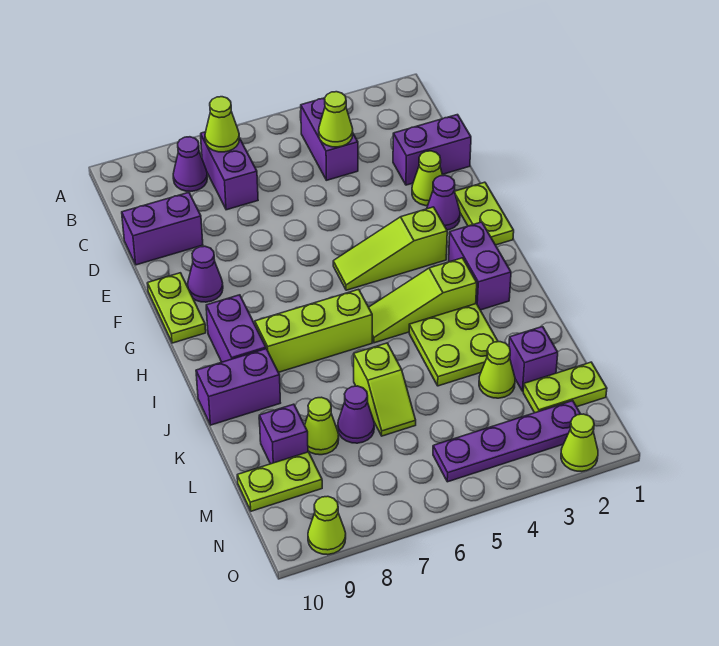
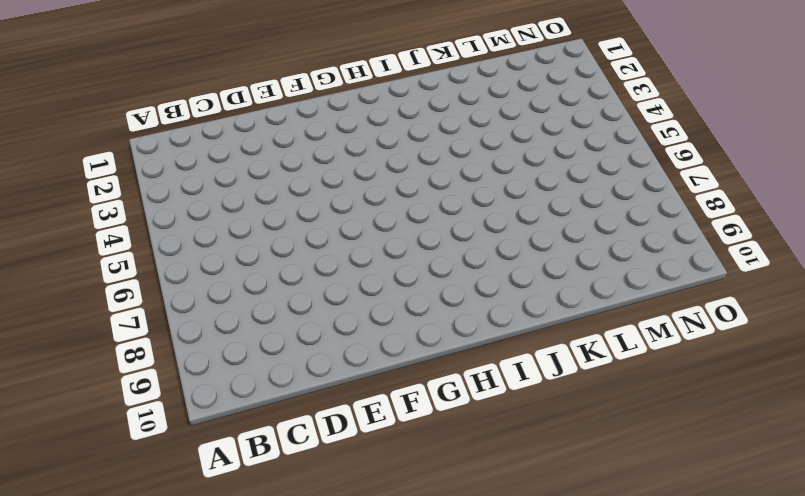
none -> purple brick B4:C4 level 1
none -> purple brick B7:C7 level 1
none -> purple cone B8 level 1
none -> purple brick D1:D2 level 1

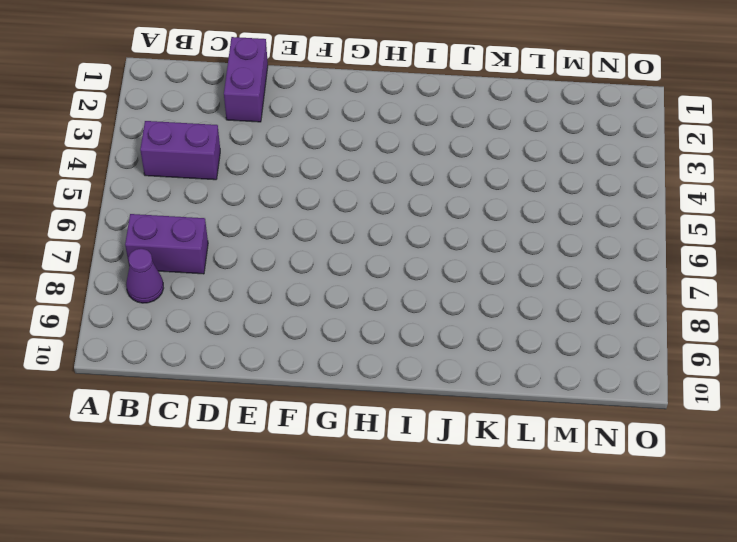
none -> purple brick D9:D10 level 1
none -> lime cone E2 level 1
none -> lime plate F1:G1 level 1
none -> purple cone F2 level 1

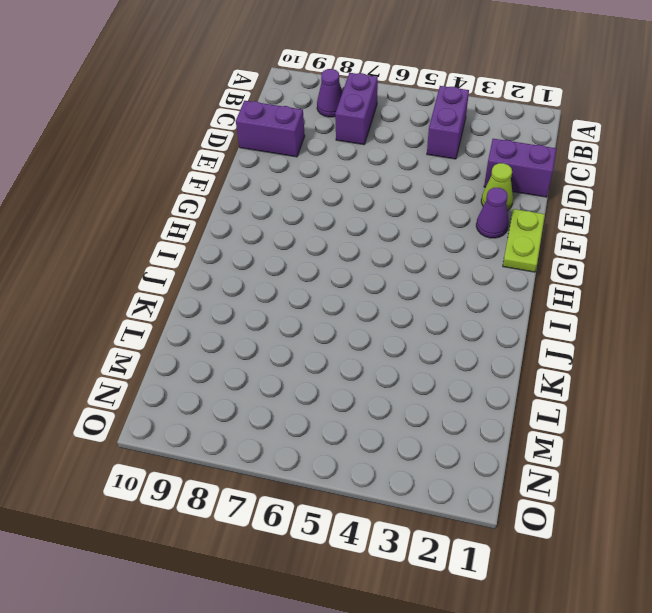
none -> purple cone F9 level 1
none -> lime plate F10:G10 level 1
none -> lime slope G3:G5 level 1 top 3
none -> purple brick H2:I2 level 1

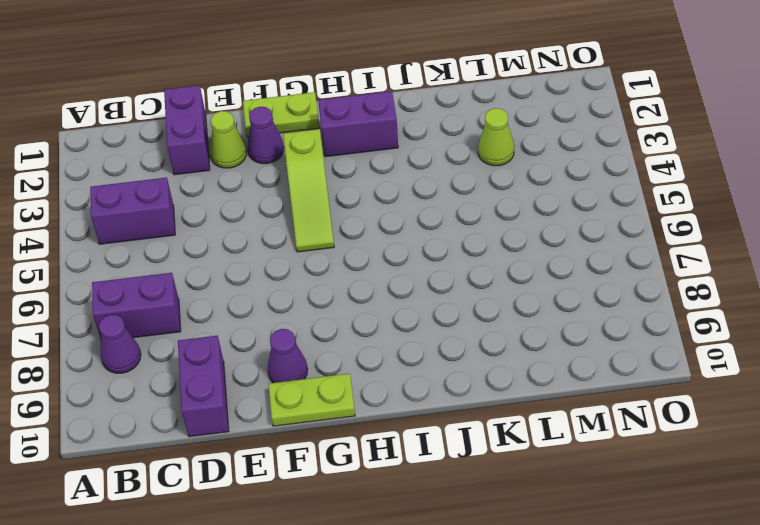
none -> purple brick H9:I9 level 1
none -> lime slope I3:I5 level 1 top 3
none -> lime brick I6:I8 level 1
none -> lime plate J3:K4 level 1

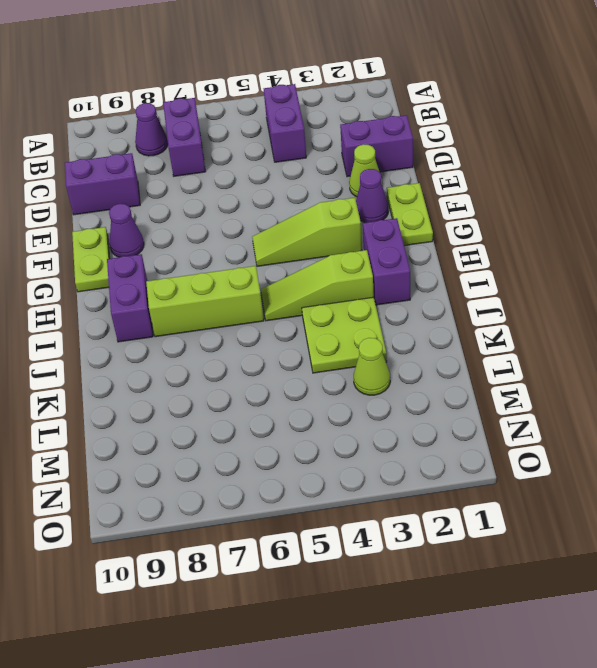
none -> purple brick J9:J10 level 1
none -> lime slope K6:L6 level 1 top K
none -> purple brick L2 level 1
none -> purple cone L7 level 1

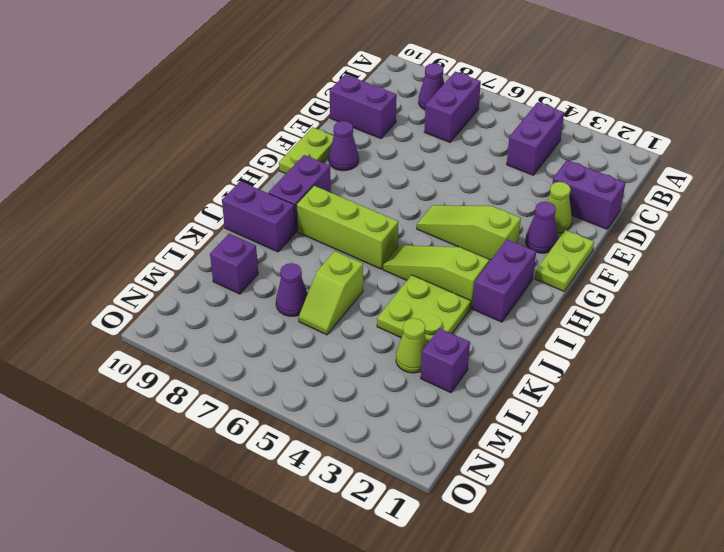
none -> lime cone L8 level 1
none -> lime plate M1:M2 level 1
none -> lime plate M9:M10 level 1
none -> purple plate N2:N5 level 1

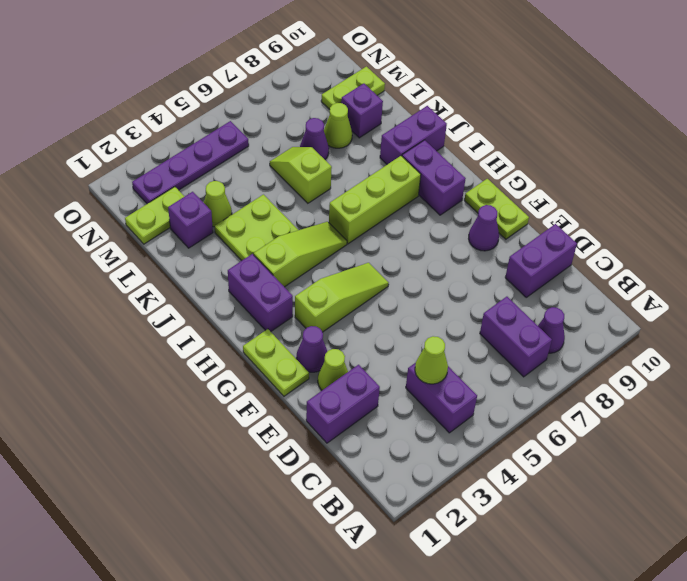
none -> lime cone O2 level 1
none -> lime cone O9 level 1
none -> lime cone B7 level 2

